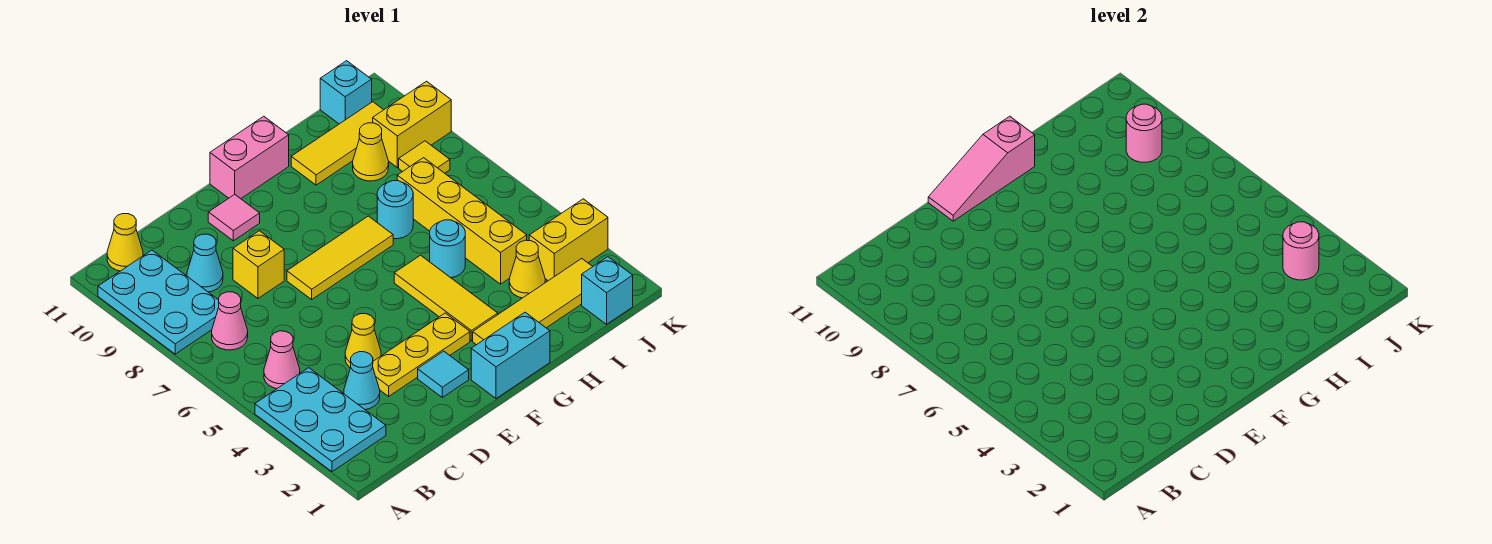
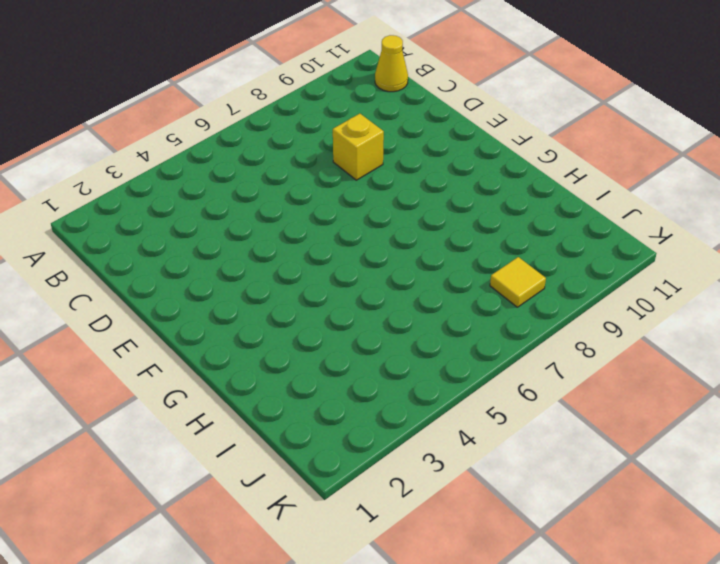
none -> cyan plate A2:B4 level 1
none -> cyan plate A8:B10 level 1
none -> pink cone B5 level 1
none -> pink cone B7 level 1

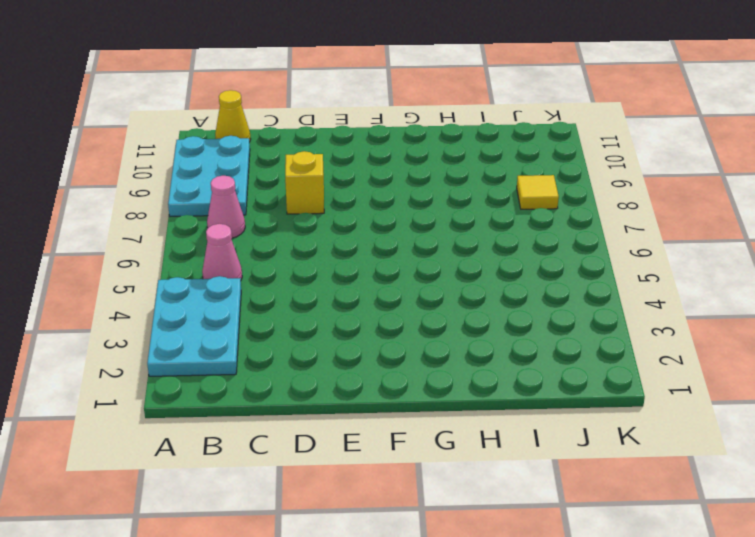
none -> cyan cone C3 level 1
none -> cyan cone C9 level 1
none -> yellow plate D3:F3 level 1
none -> yellow cone D4 level 1

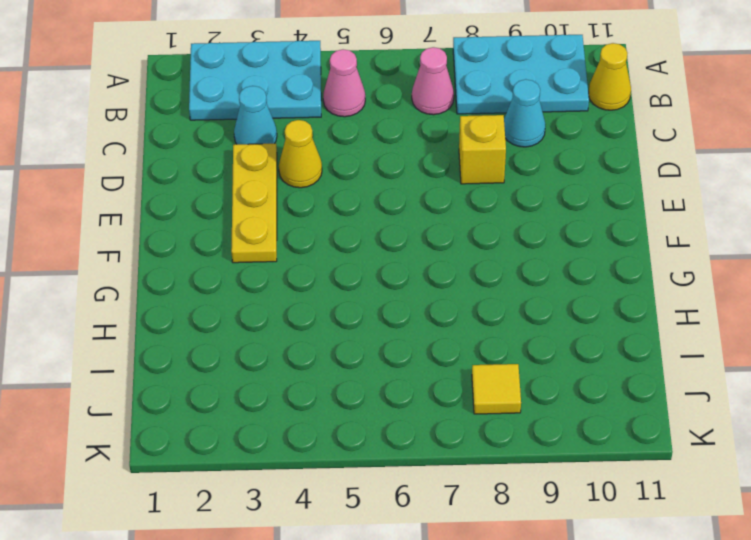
none -> cyan tile E2 level 1
none -> yellow tile E7:G7 level 1
none -> pink tile E10 level 1
none -> cyan brick F1:G1 level 1

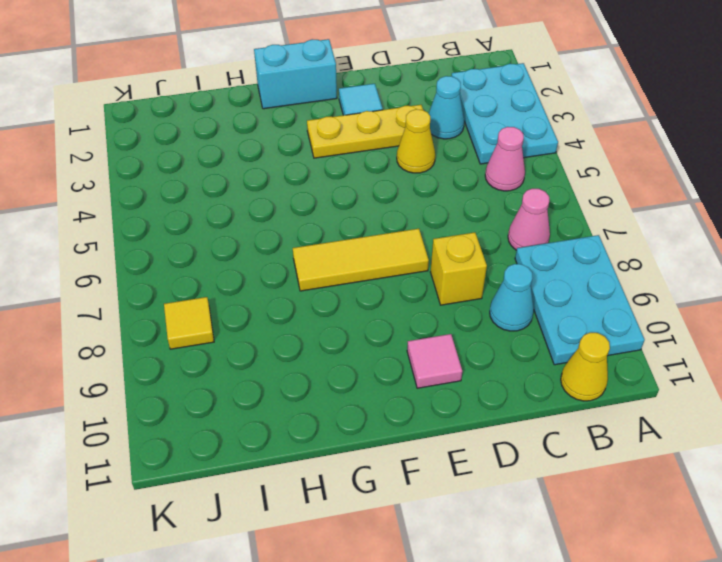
none -> pink brick F11:G11 level 1
none -> yellow tile G2:J2 level 1
none -> yellow tile G3:G5 level 1
none -> cyan round brick H5 level 1

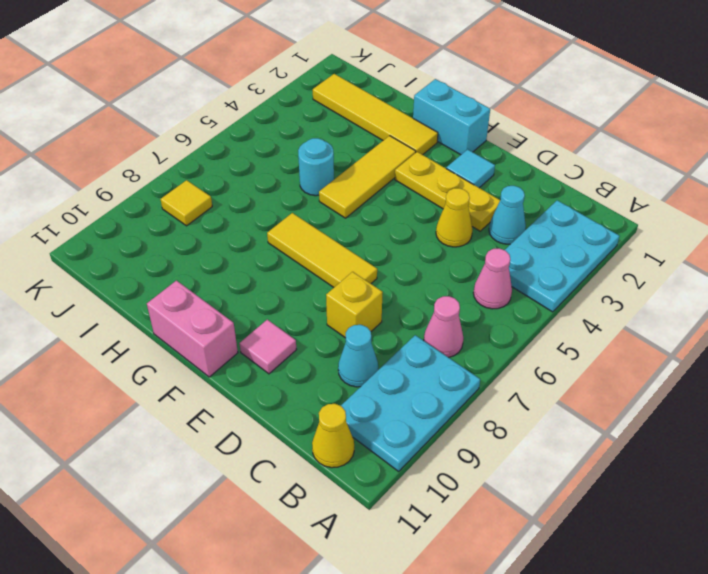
none -> cyan round brick H7 level 1
none -> yellow tile H10:J10 level 1
none -> yellow cone I3 level 1
none -> yellow brick I4:I7 level 1

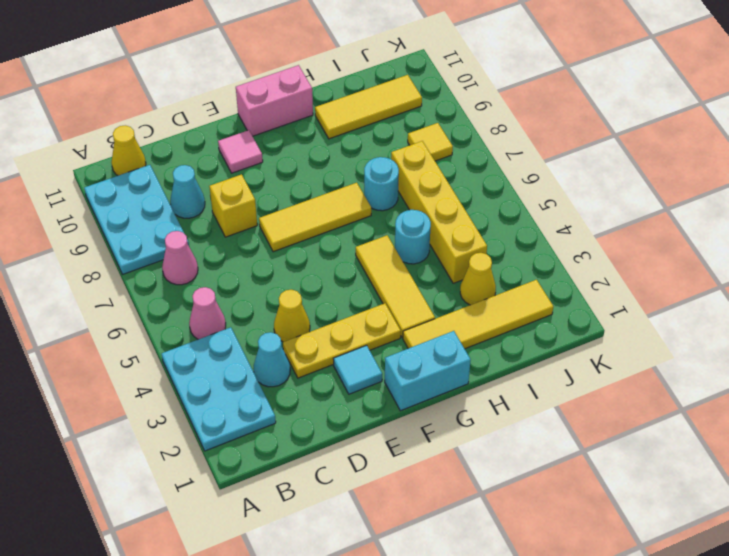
none -> yellow cone I9 level 1
none -> cyan brick J1 level 1
none -> yellow brick J3:K3 level 1
none -> yellow brick J9:K9 level 1

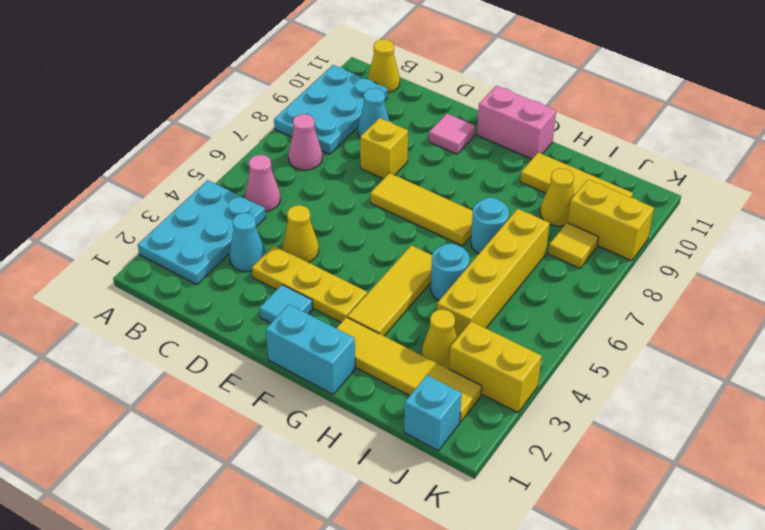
none -> cyan brick J11 level 1
none -> pink slope E11:G11 level 2 top G
none -> pink round brick J3 level 2
none -> pink round brick J9 level 2

